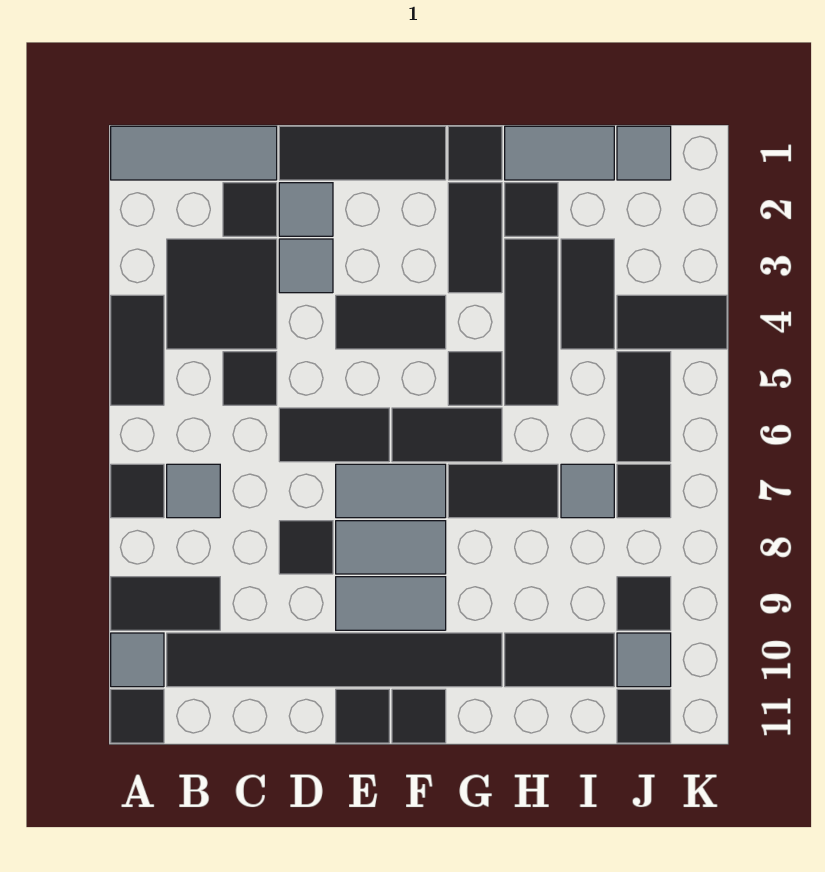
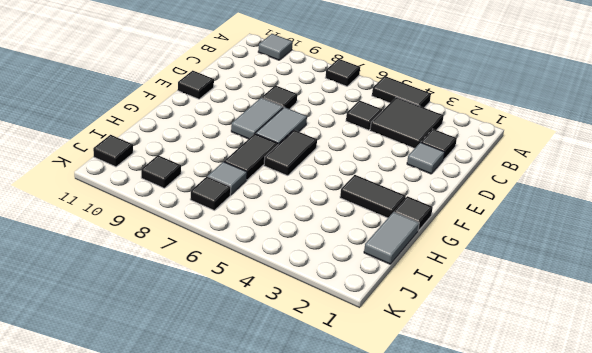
none -> grey tile A1:C1 level 1
none -> black tile A9:B9 level 1
none -> black tile A11 level 1
none -> grey tile B7 level 1

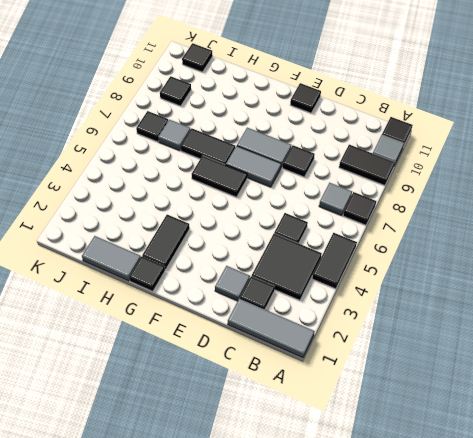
none -> black tile B10:G10 level 1
none -> black tile D1:F1 level 1
none -> grey tile D3 level 1
none -> black tile D6:E6 level 1

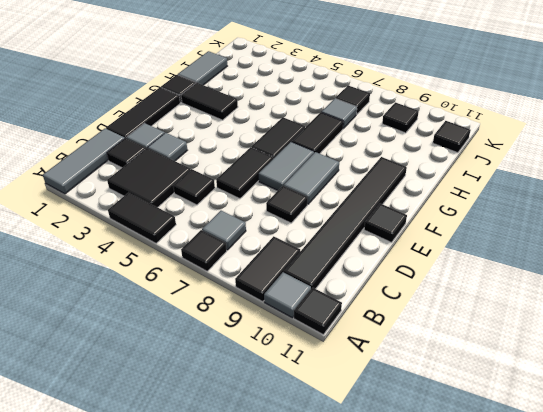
none -> black tile E4:F4 level 1
none -> grey tile E9:F9 level 1
none -> black tile F11 level 1
none -> black tile G5 level 1

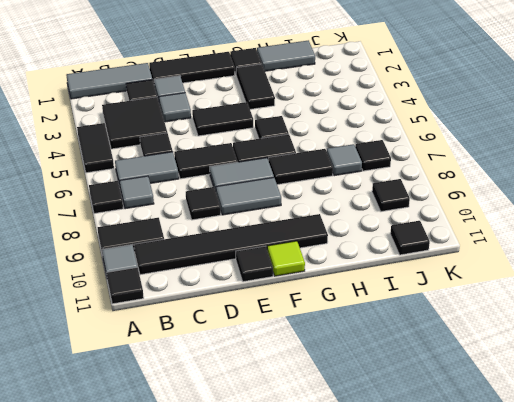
grey tile B6:C6 level 1 -> grey tile E9:F9 level 1
lime tile F11 level 1 -> black tile F11 level 1
none -> black tile H2 level 1
none -> black tile H3:H5 level 1
none -> black tile H10:I10 level 1
none -> black tile I3:I4 level 1

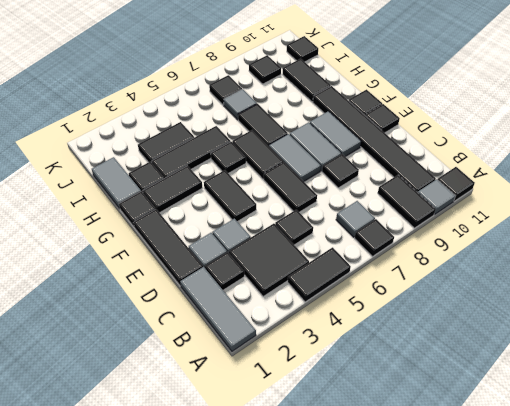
none -> grey tile J1 level 1
none -> black tile J4:K4 level 1
none -> black tile J5:J6 level 1
none -> grey tile J10 level 1

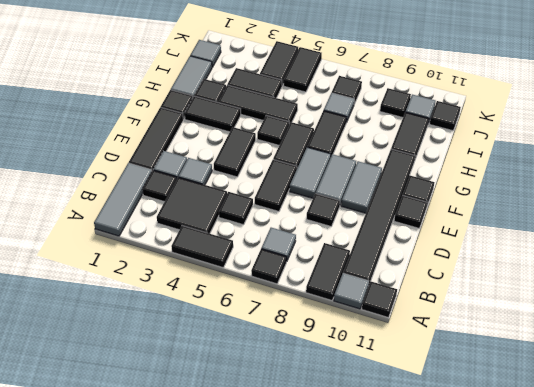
black tile J5:K5 level 1 -> black tile J5:J6 level 1

